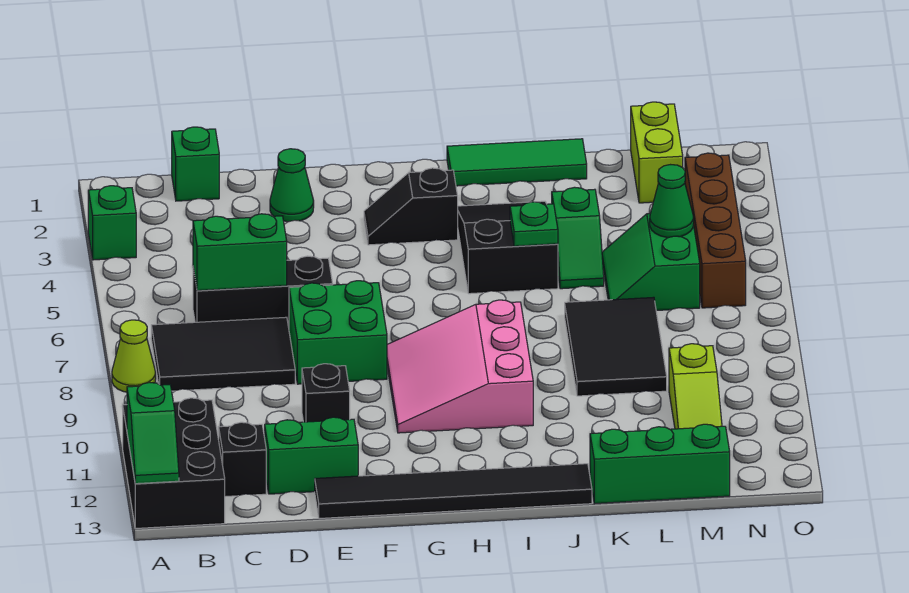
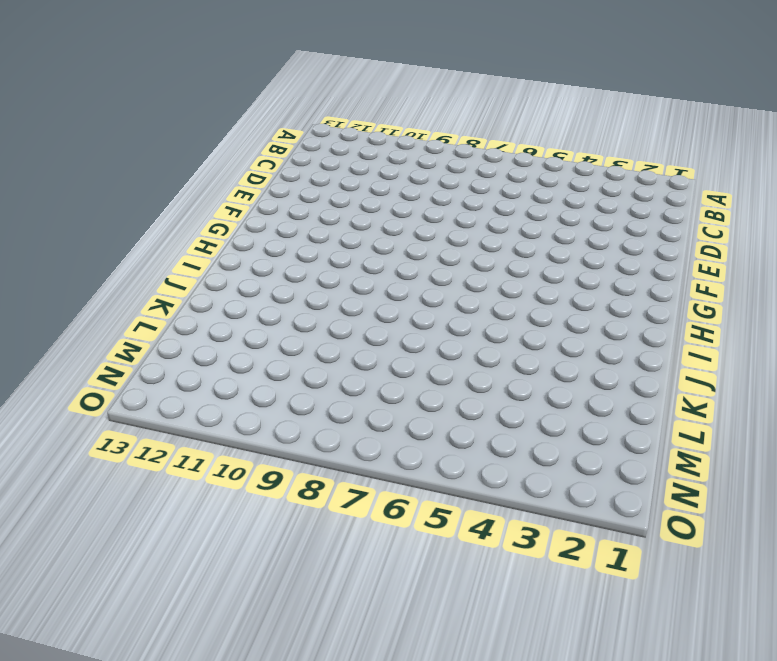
none -> green brick A3 level 1
none -> lime cone A8 level 1
none -> black brick A11:B13 level 1

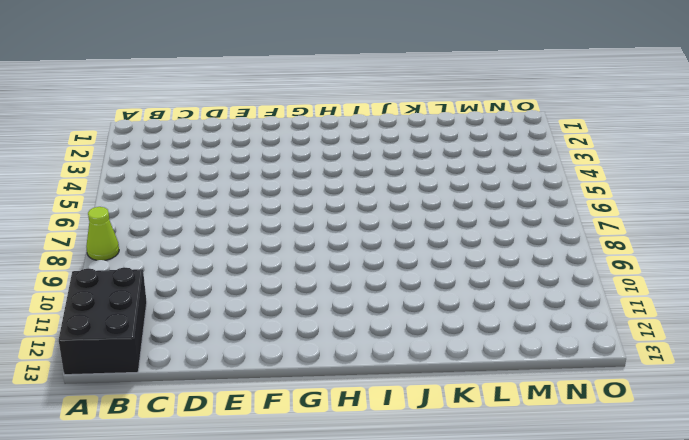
none -> green brick A3 level 1
none -> black tile B7:D8 level 1
none -> green brick C1 level 1

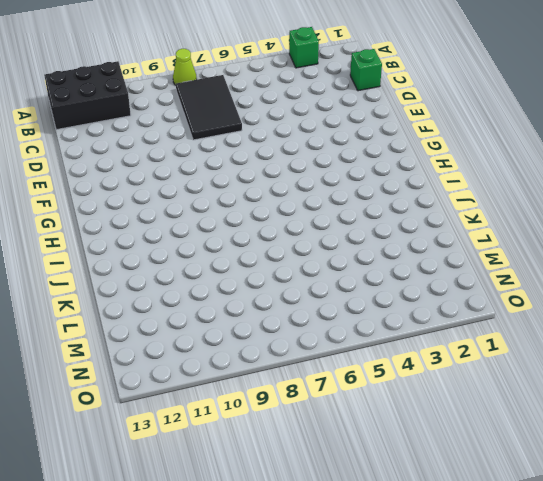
none -> black brick C6:E6 level 1
none -> black brick C12 level 1
none -> green brick D12:E12 level 1

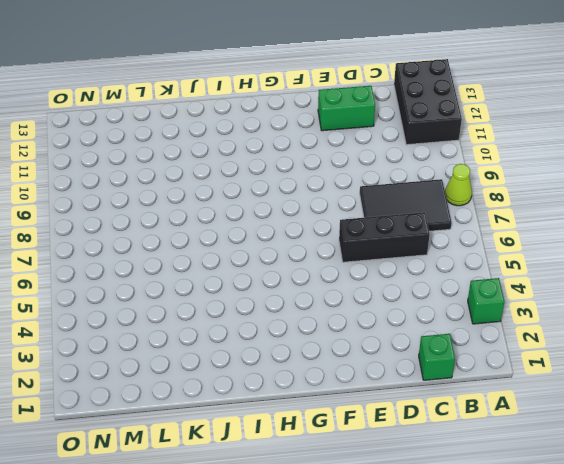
none -> black brick C12 level 1
none -> green cone E2 level 1
none -> green brick E7:F8 level 1

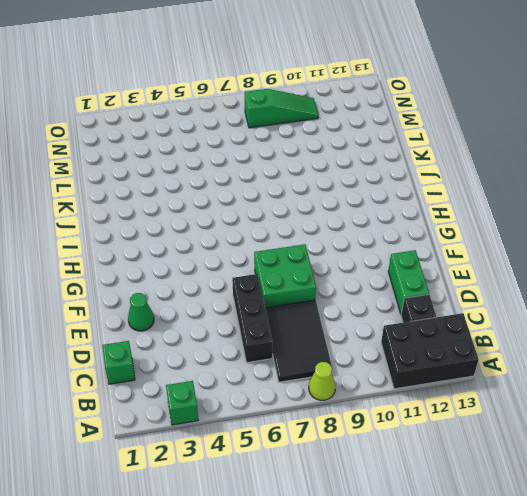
green slope N8:N10 level 1 top 8 -> none
none -> black brick E10 level 1
none -> black tile E13:J13 level 1
none -> black slope G3:H3 level 1 top H

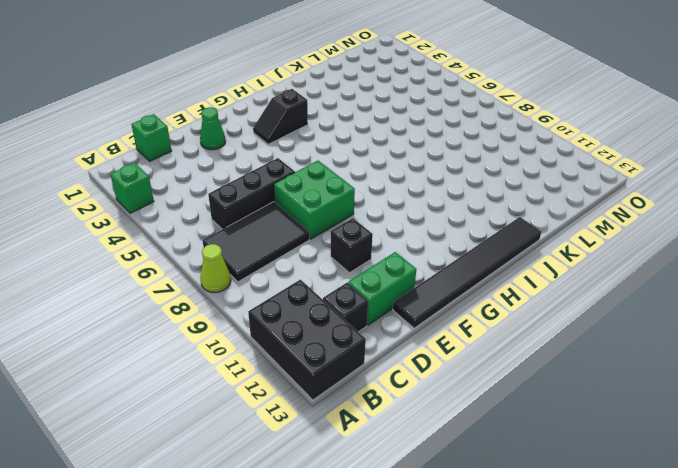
none -> pink slope G8:I10 level 1 top I
none -> green tile I1:K1 level 1
none -> black slope I3:J5 level 1 top 5

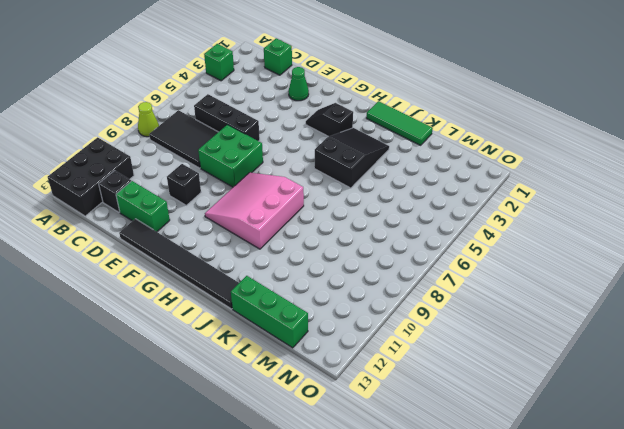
none -> green slope K4:K5 level 1 top 4
none -> black tile K7:L9 level 1
none -> green slope L5:M6 level 1 top M

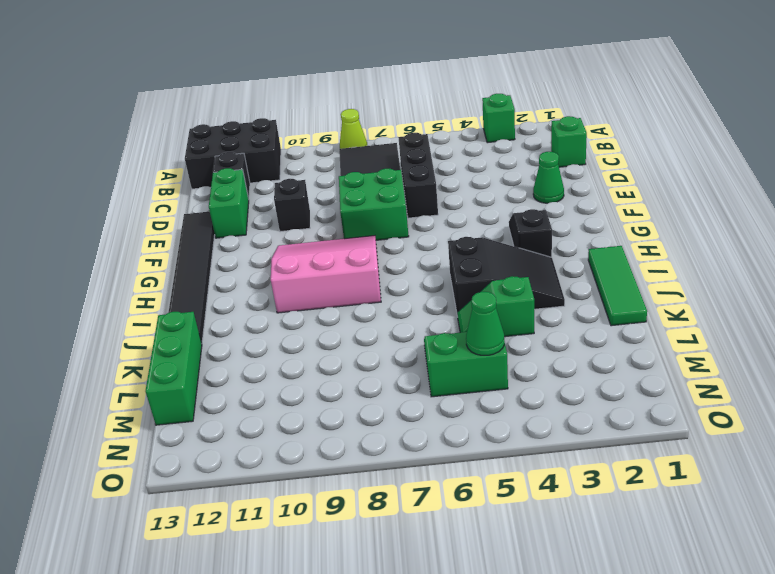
none -> black tile K7:L9 level 1
none -> lime brick M1:M2 level 1
none -> lime slope M10:M12 level 1 top 10

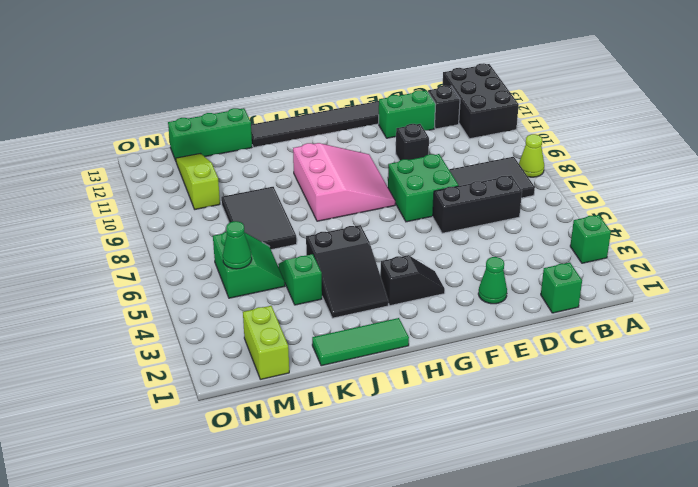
none -> brown brick N3:N6 level 1
none -> green slope A12:A13 level 2 top 12
none -> green brick C6:D6 level 2

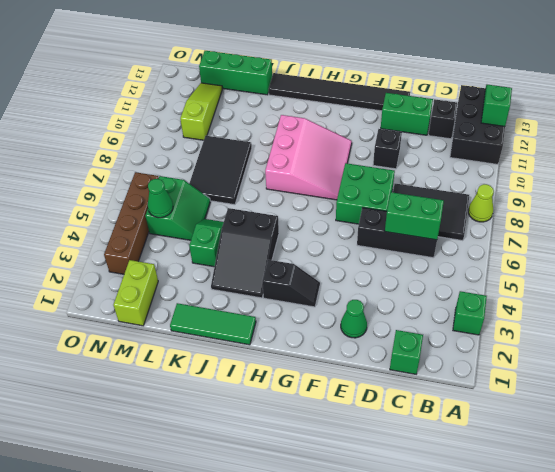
none -> green plate J5 level 2

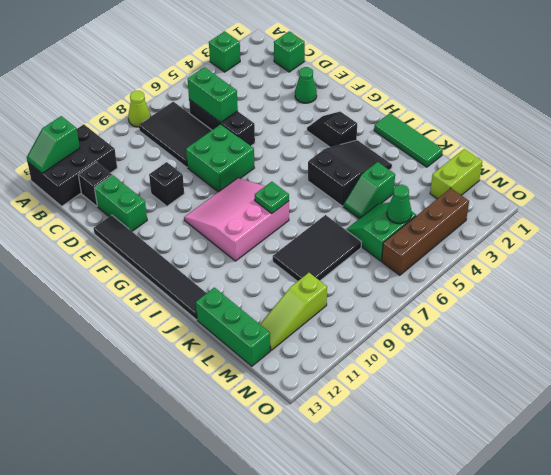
green plate I8 level 2 -> green plate J5 level 2

